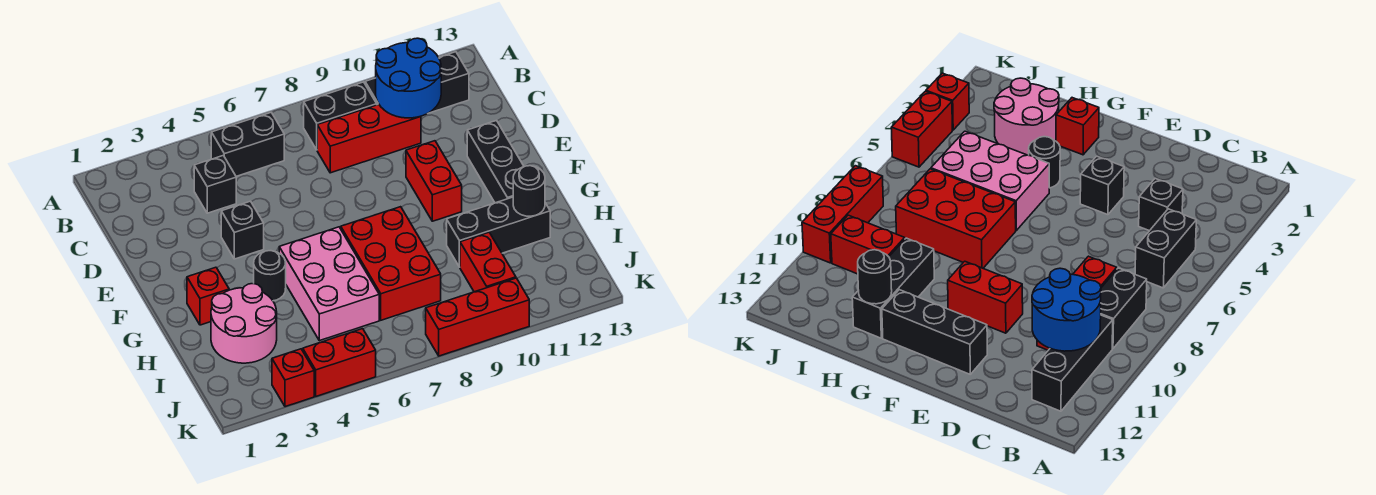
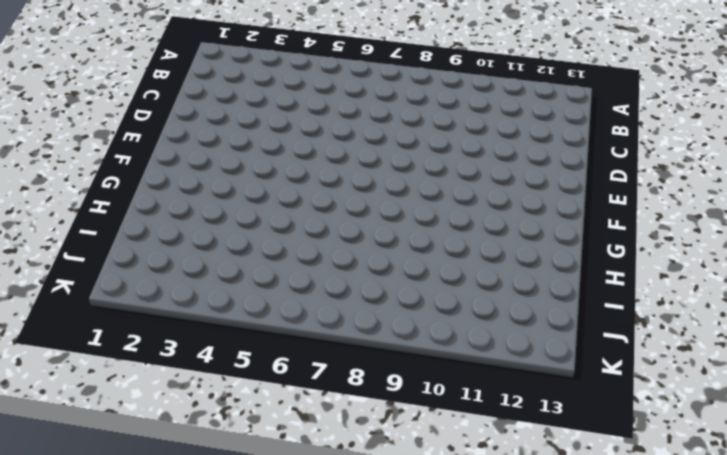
none -> black brick B5:B6 level 1
none -> black brick B8:B9 level 1
none -> black brick B10:B12 level 1

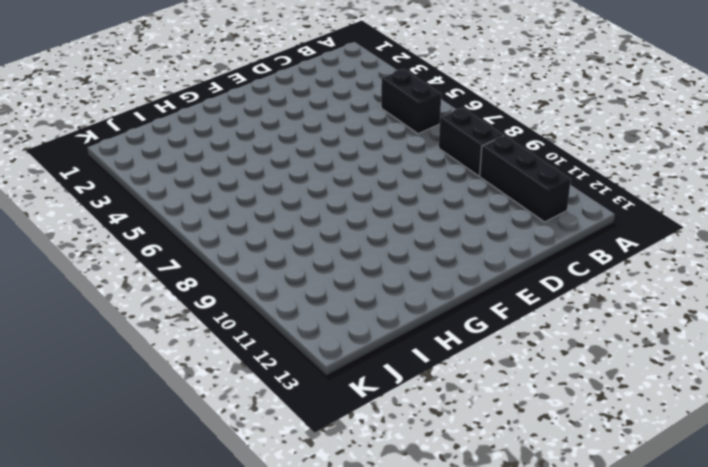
none -> black brick C4 level 1
none -> red brick C8:C10 level 1
none -> black brick E4 level 1

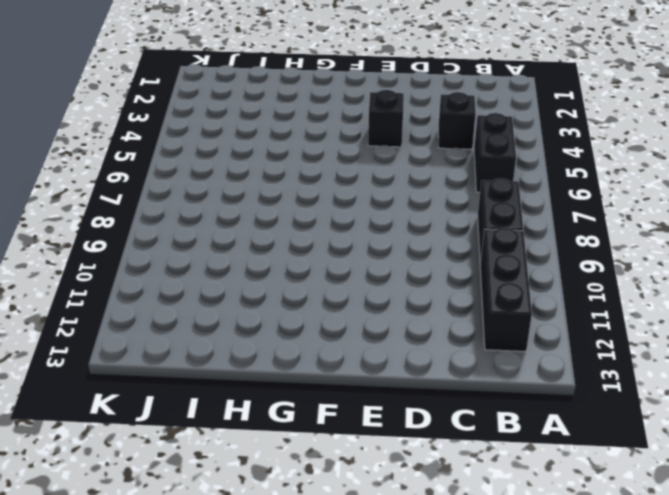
none -> red brick C8:C10 level 1
none -> red brick E10:F10 level 1
none -> black brick E12:G12 level 1

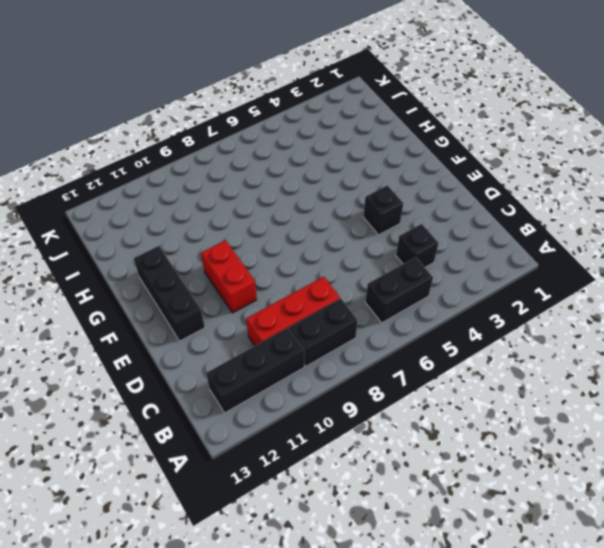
none -> red brick G2 level 1
none -> black round brick G4 level 1
none -> pink brick G5:I6 level 1

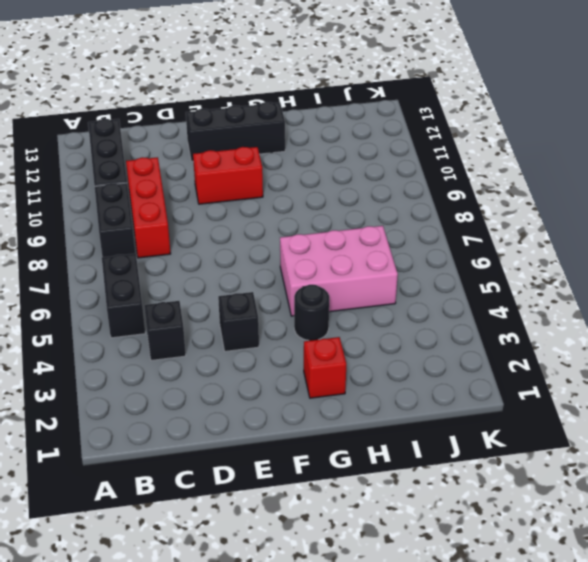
none -> red brick G7:I8 level 1
none -> pink round brick H2:I3 level 1
none -> black brick H10:H12 level 1

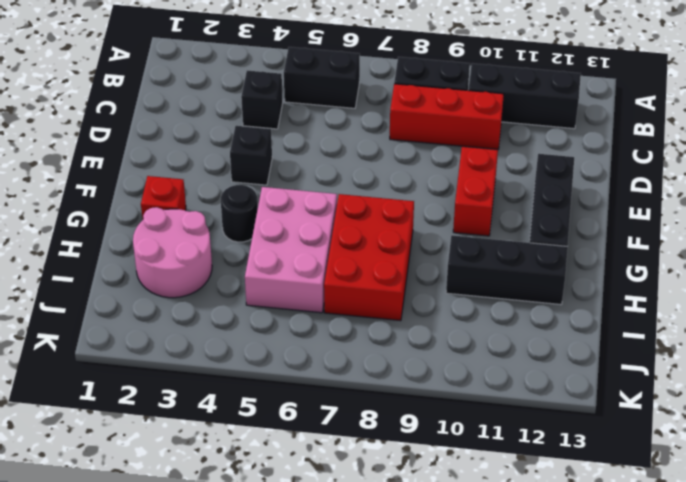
none -> red brick I10:J10 level 1
none -> red brick K3 level 1
none -> red brick K4:K5 level 1

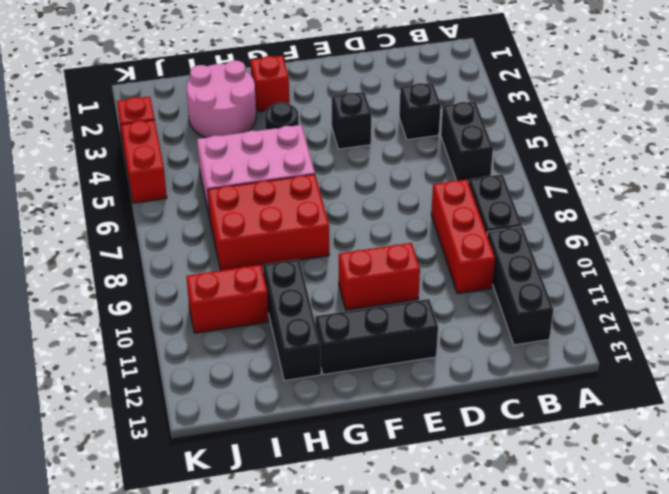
none -> red brick K8:K10 level 1
none -> blue round brick B10:C11 level 2
none -> black round brick H12 level 2

